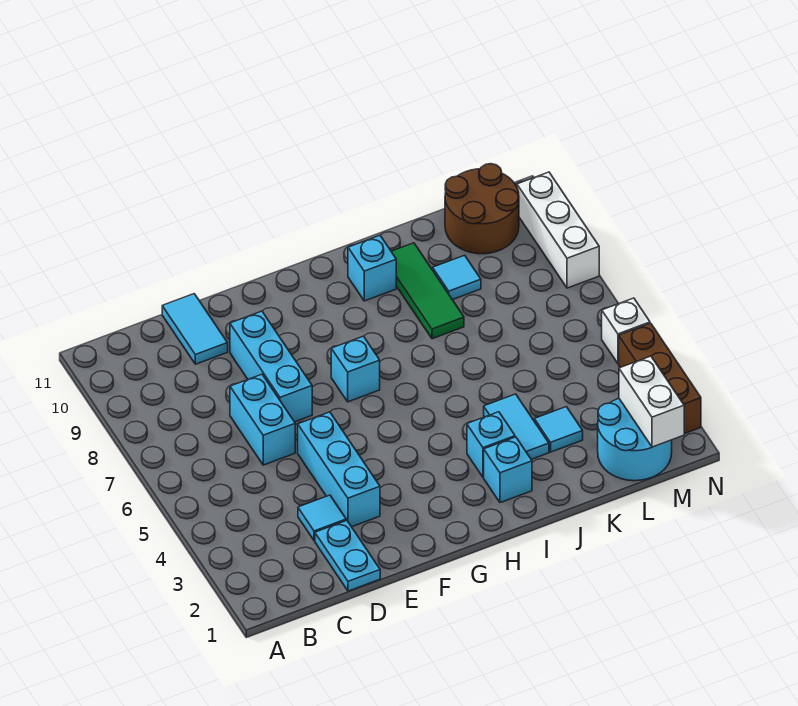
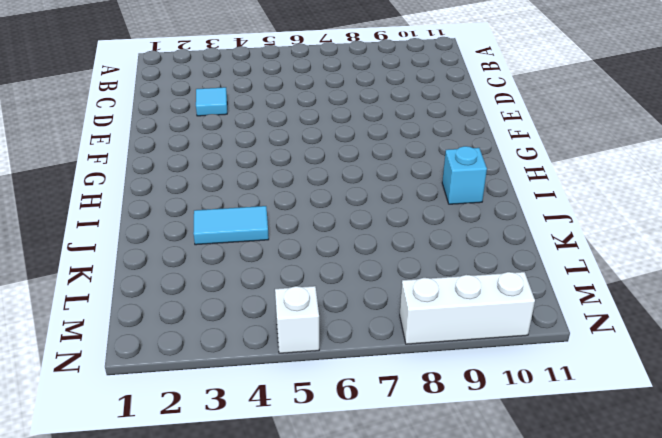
none -> cyan plate D1:D2 level 1
none -> cyan brick D6:D7 level 1
none -> cyan tile D10:D11 level 1

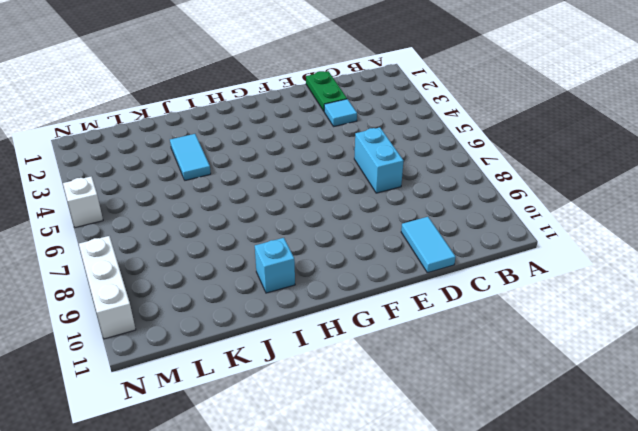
green plate D1:D2 level 1 -> cyan plate D1:D2 level 1
none -> cyan brick E3:E5 level 1
none -> cyan brick E7:E9 level 1
none -> cyan brick G7 level 1

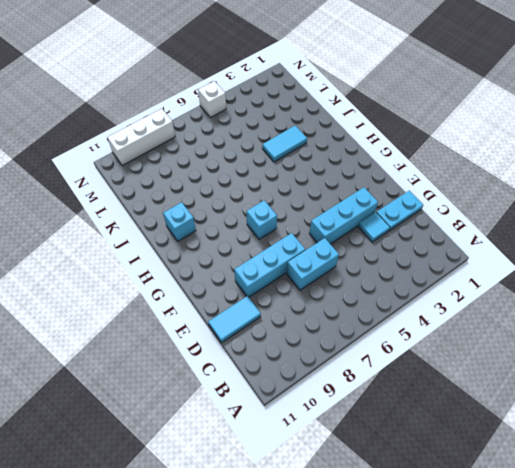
none -> cyan brick I2 level 1
none -> cyan brick I3 level 1
none -> green tile J8:J10 level 1

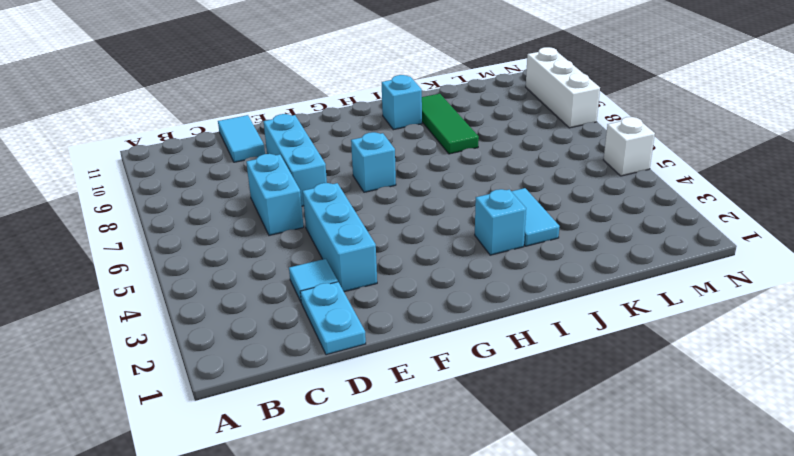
none -> cyan brick I2 level 1
none -> cyan tile K3 level 1
none -> cyan tile K9 level 1

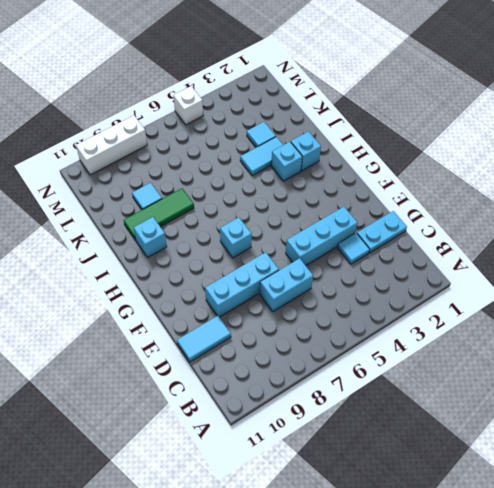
none -> cyan round brick L1:M2 level 1
none -> brown round brick L10:M11 level 1
none -> brown brick N2:N4 level 1

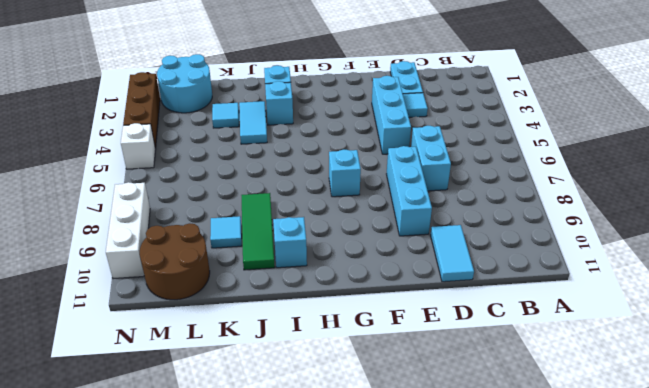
none -> white brick M1:M2 level 2

